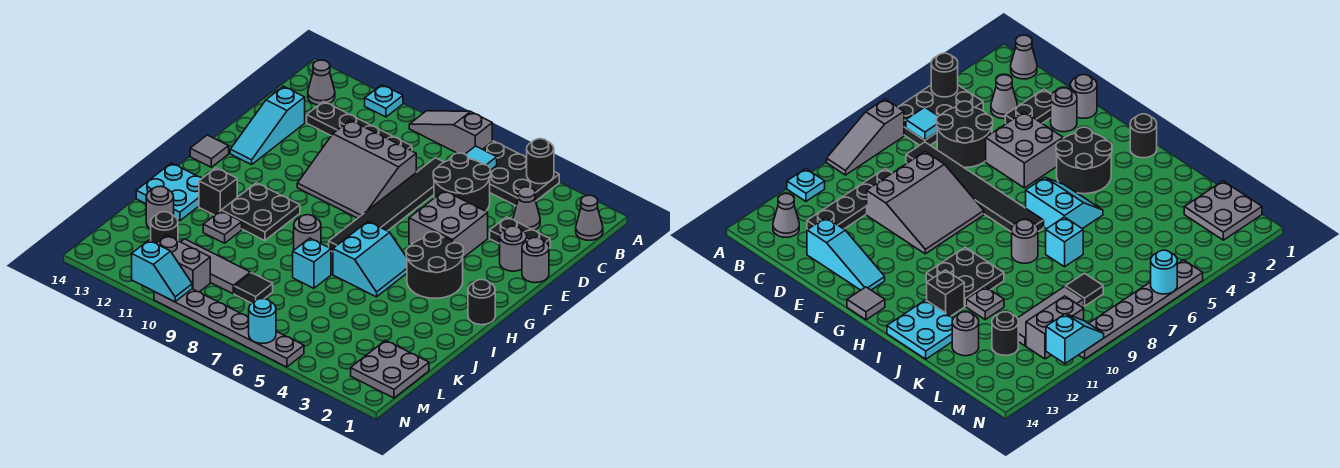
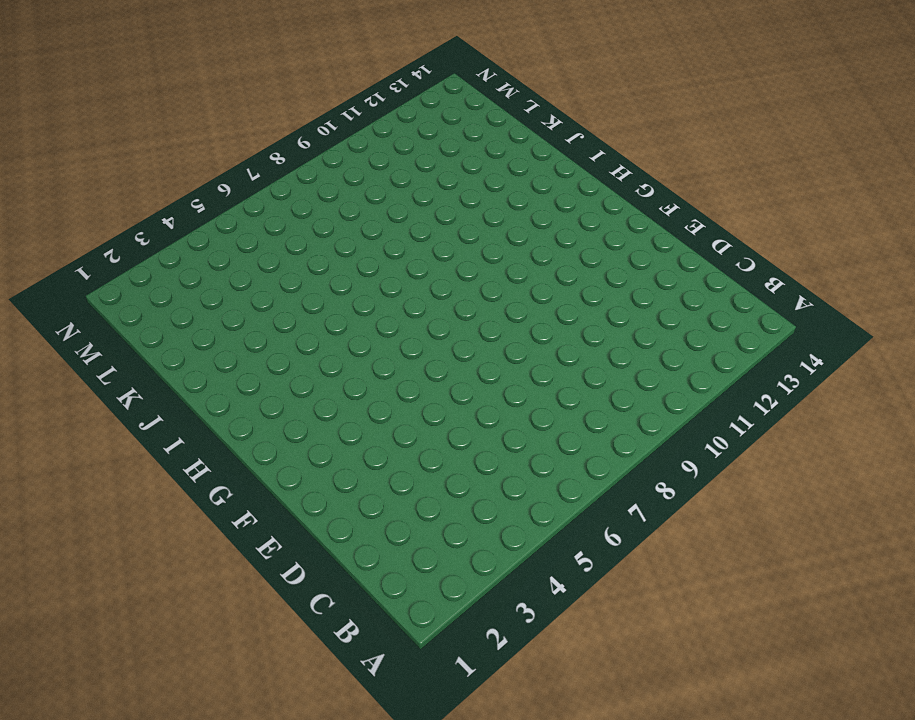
none -> black plate A4:B6 level 1
none -> grey slope A7:A9 level 1 top 7
none -> cyan plate A11 level 1
none -> grey cone B1 level 1

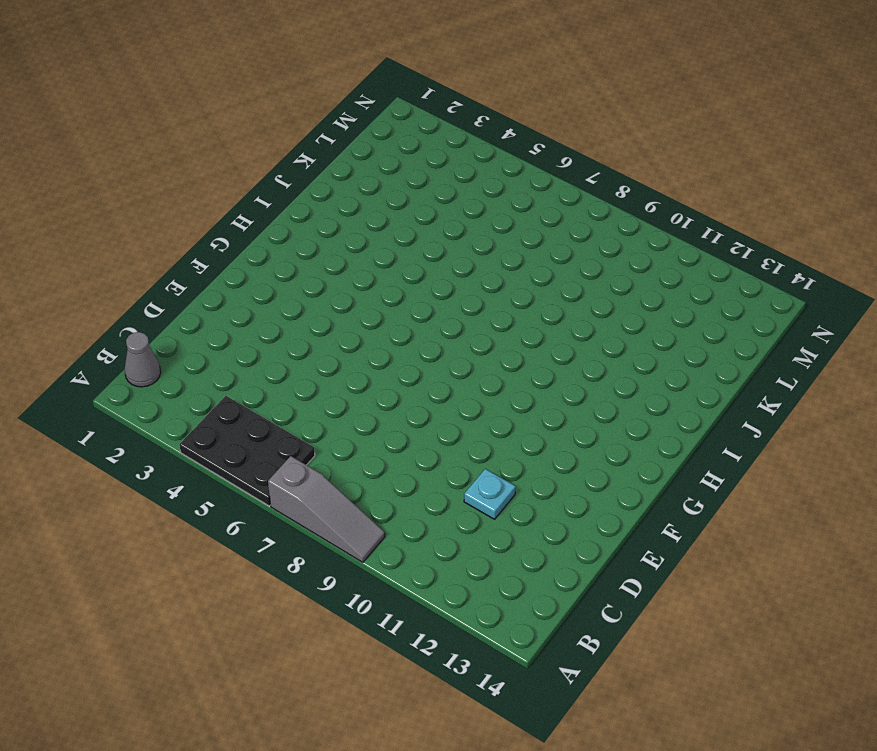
cyan plate D11 level 1 -> cyan plate A11 level 1
none -> grey cone B13 level 1
none -> grey cone C3 level 1
none -> black round brick C5:D6 level 1
none -> black tile C7:H7 level 1

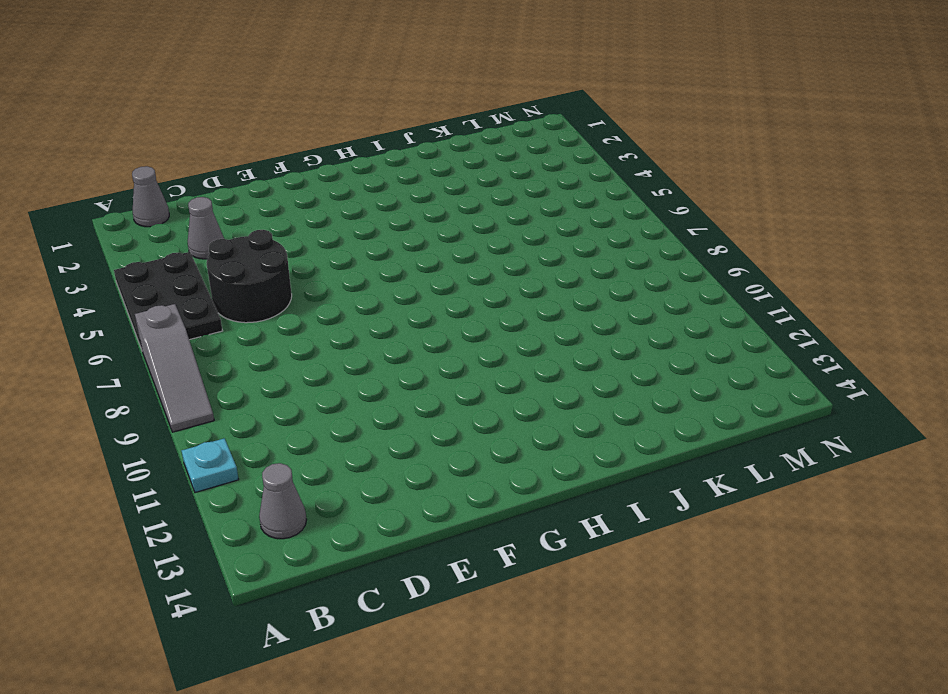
none -> black tile C7:H7 level 1
none -> black plate C9:C12 level 1
none -> black plate D2:D3 level 1
none -> grey slope D8:F10 level 1 top D

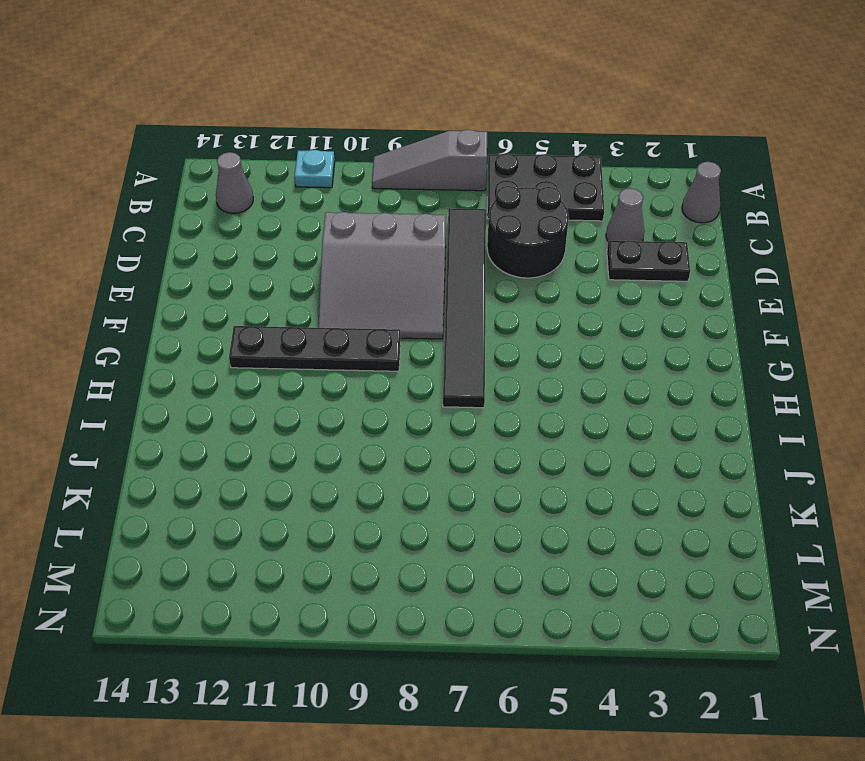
black plate G9:G12 level 1 -> black plate C9:C12 level 1
none -> cyan slope D13:F13 level 1 top D
none -> grey round brick E1 level 1
none -> grey round brick E2 level 1
none -> grey brick E4:F5 level 1

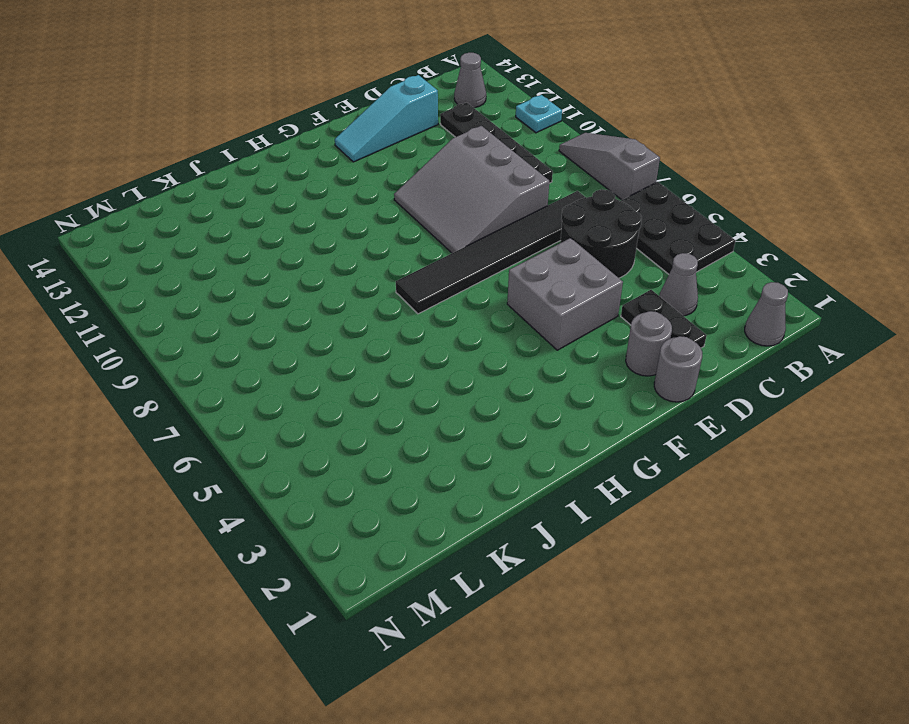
none -> black round brick G3:H4 level 1
none -> grey tile G14 level 1
none -> black round brick H1 level 1
none -> cyan slope H5:I6 level 1 top 6

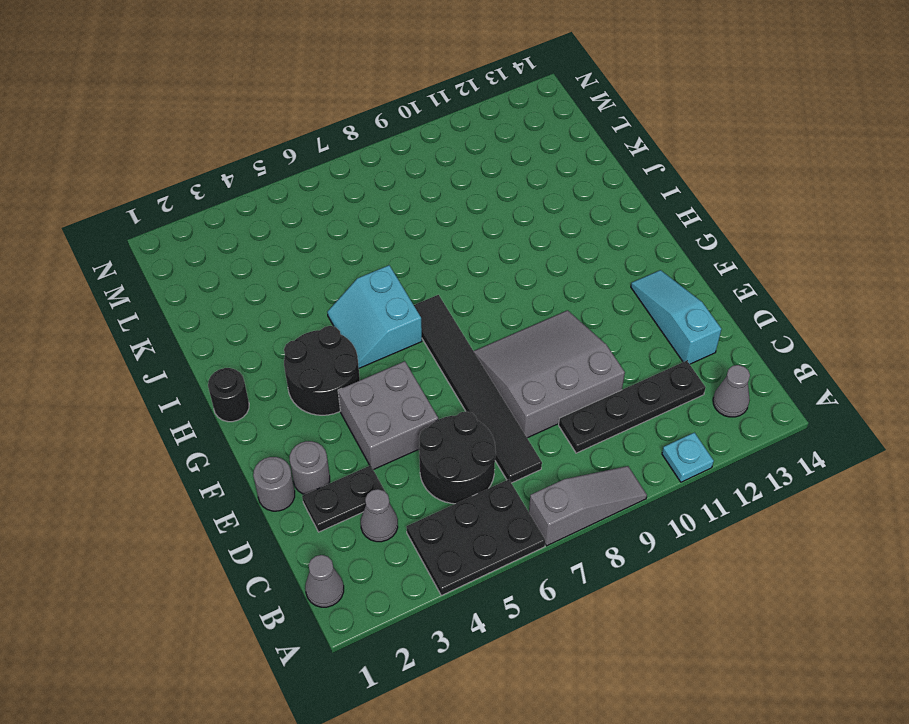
none -> grey tile G14 level 1
none -> black plate H10:I11 level 1
none -> grey round brick I8 level 1
none -> black brick I12 level 1

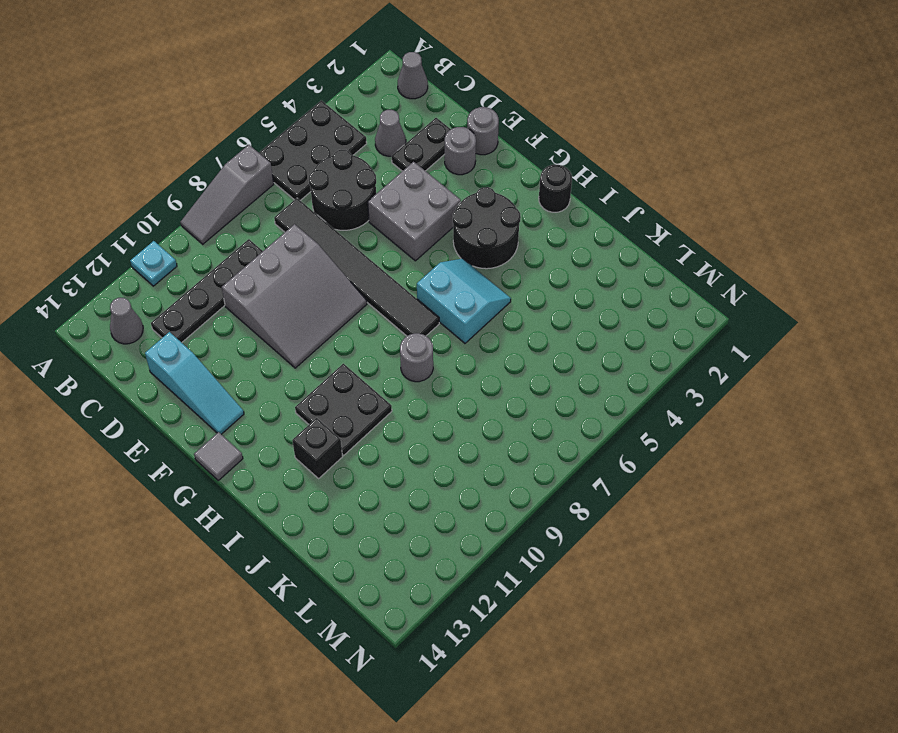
none -> cyan plate I13:J14 level 1
none -> cyan brick J7 level 1
none -> grey plate J11 level 1
none -> grey round brick K13 level 1

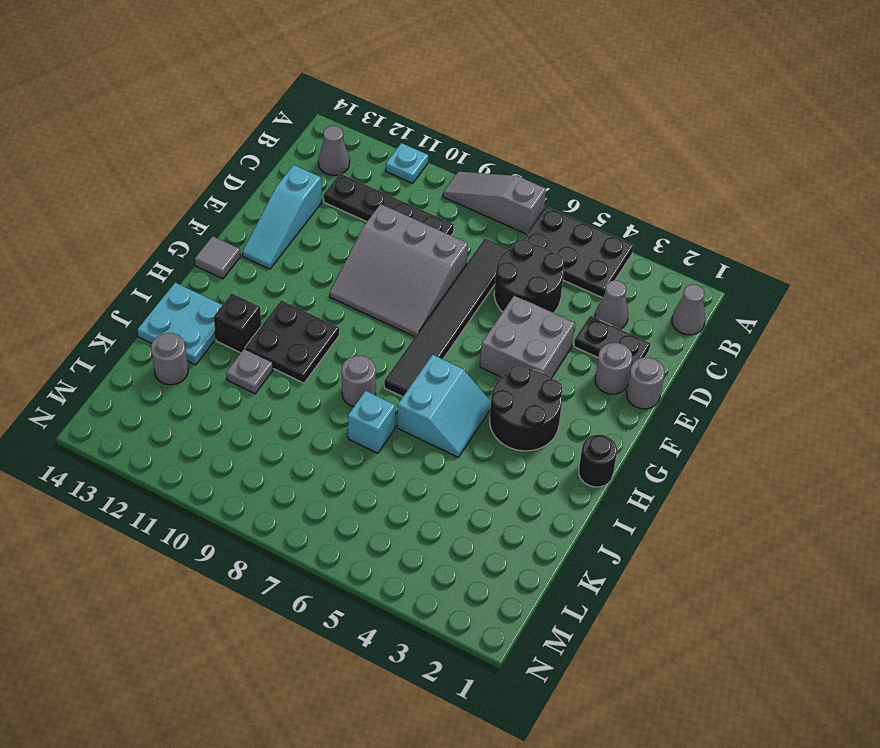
none -> grey plate L1:M2 level 1
none -> black tile L8 level 1
none -> grey tile L9:L11 level 1
none -> black round brick L12 level 1

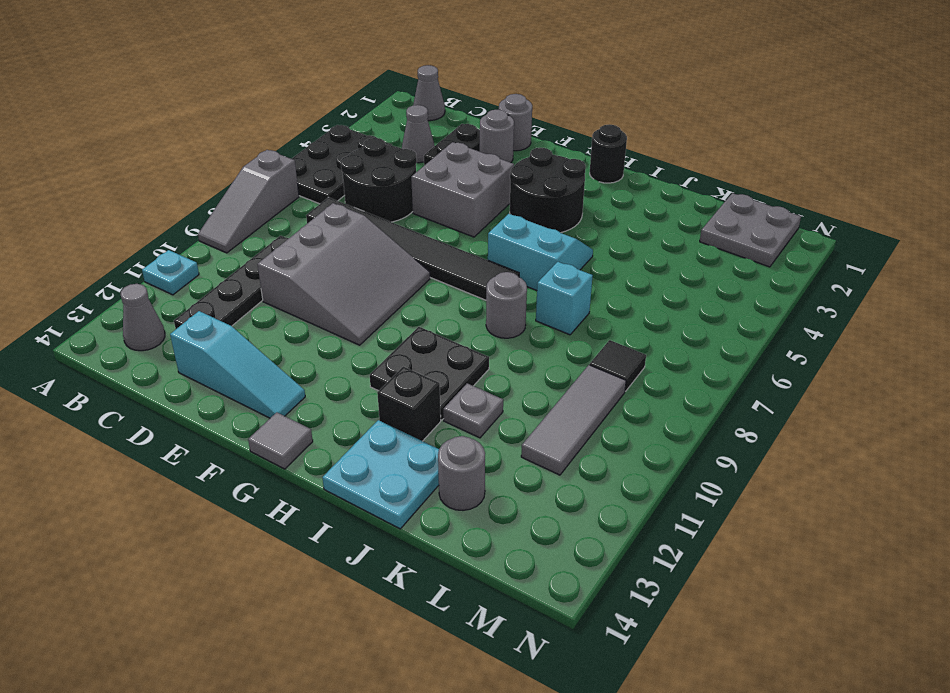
none -> black round brick L12 level 1
none -> grey brick M10:M11 level 1
none -> grey plate N5:N10 level 1
none -> black round brick A4 level 2

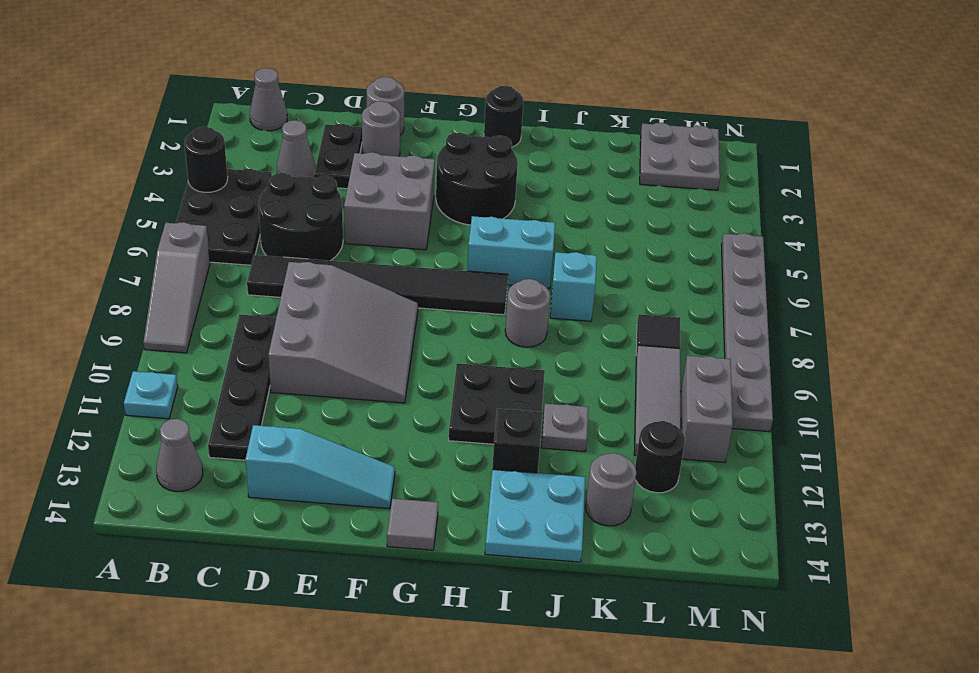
none -> cyan tile B6 level 2
none -> cyan round brick N6 level 2
none -> cyan slope N10:N11 level 2 top 11

